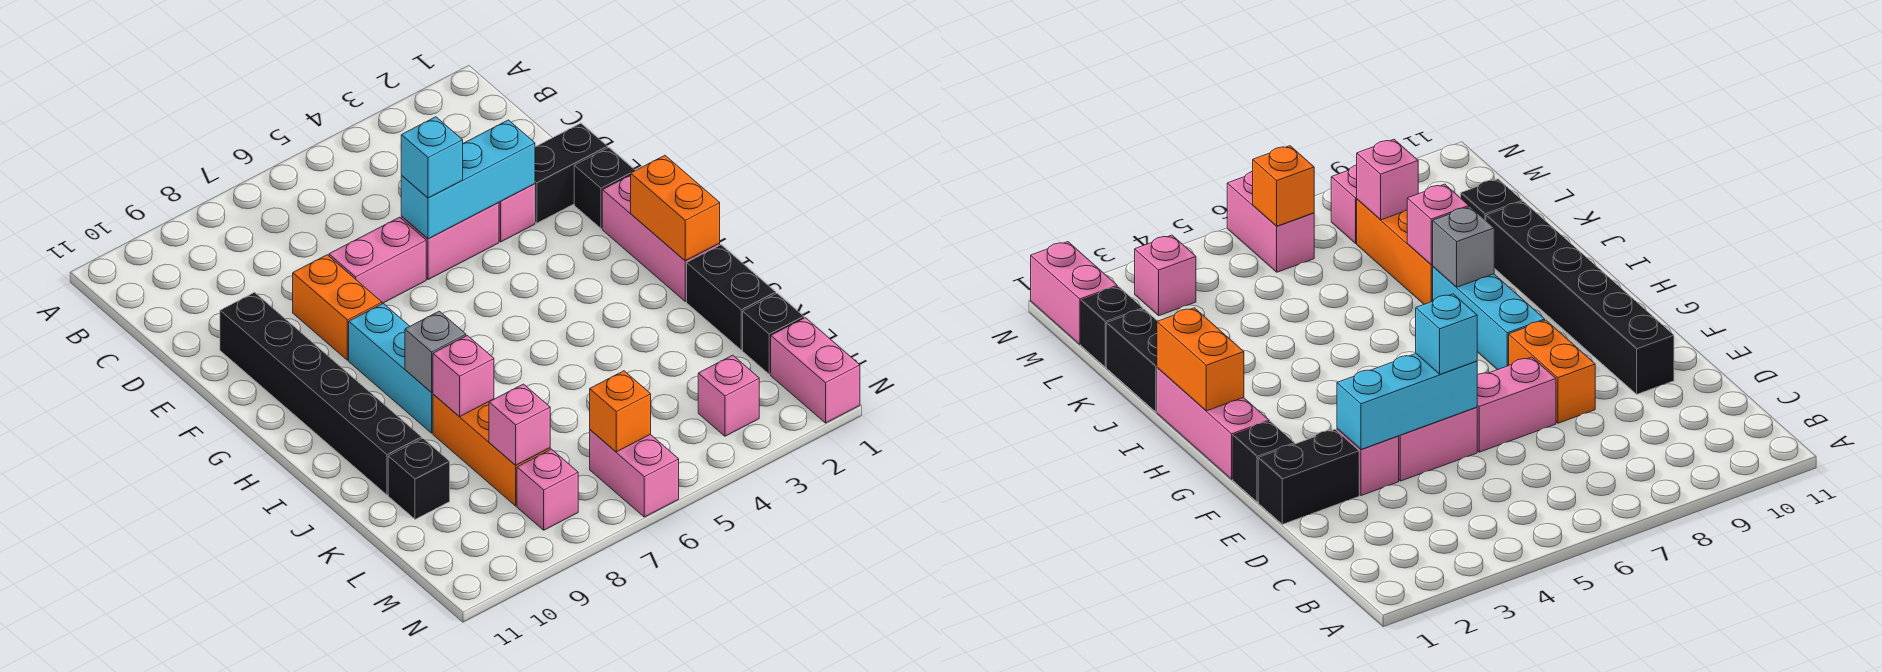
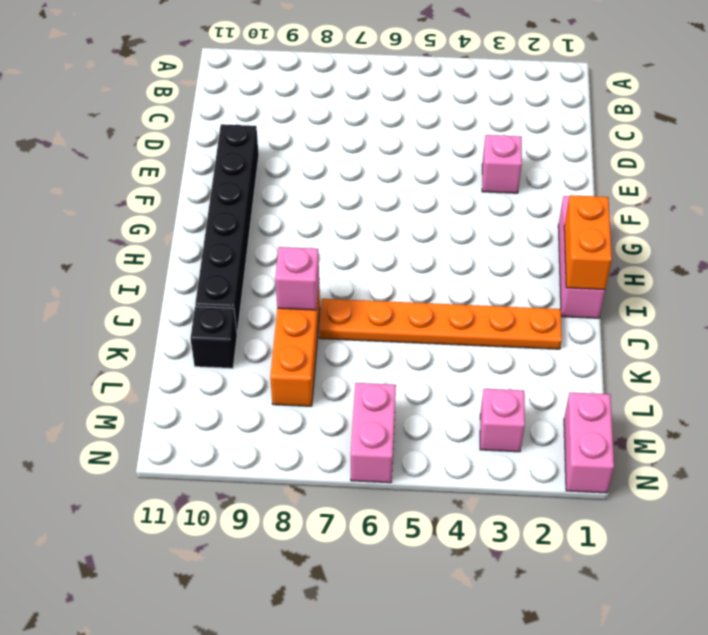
orange plate J2:J7 level 1 -> none
none -> black brick E1:E2 level 1
none -> pink brick E4:E5 level 1
none -> pink brick E6:E7 level 1

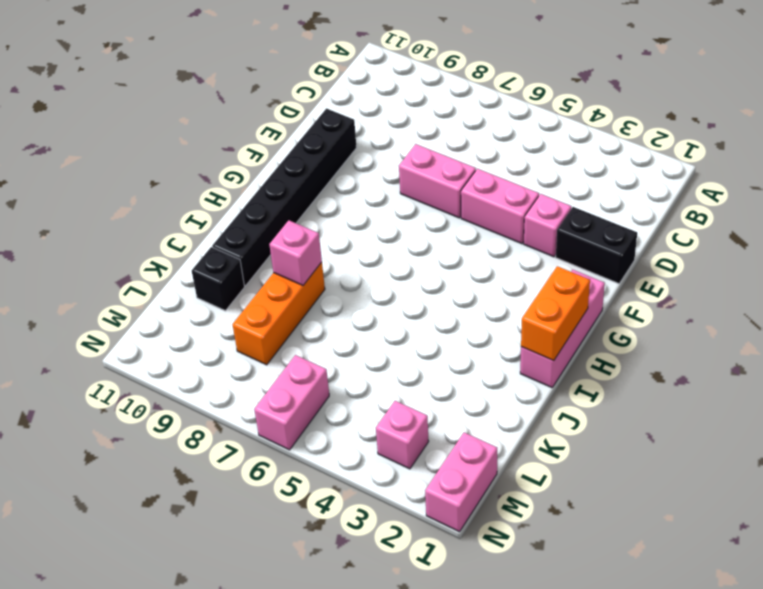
none -> orange brick E8:F8 level 1
none -> black brick F1 level 1
none -> cyan brick G8:I8 level 1

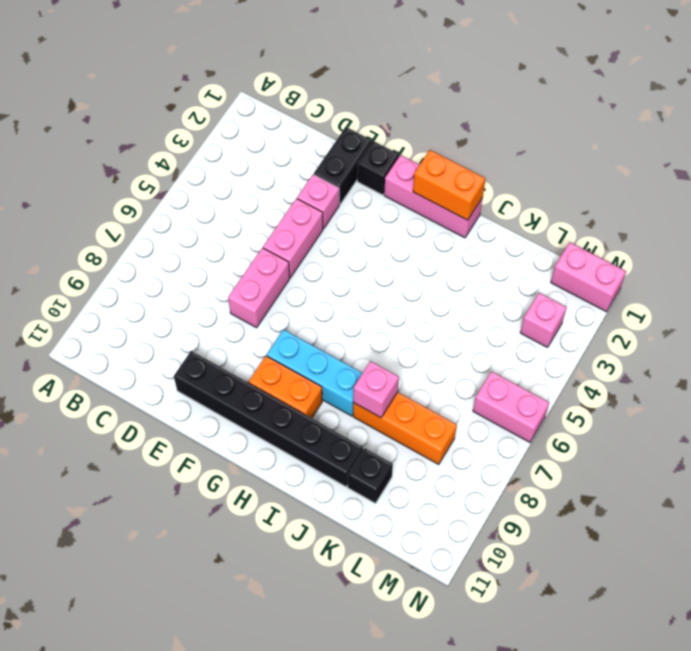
orange brick G9:H9 level 1 -> orange brick E8:F8 level 1
none -> black brick J1:K1 level 1
none -> black brick L1 level 1
none -> pink brick M8 level 1

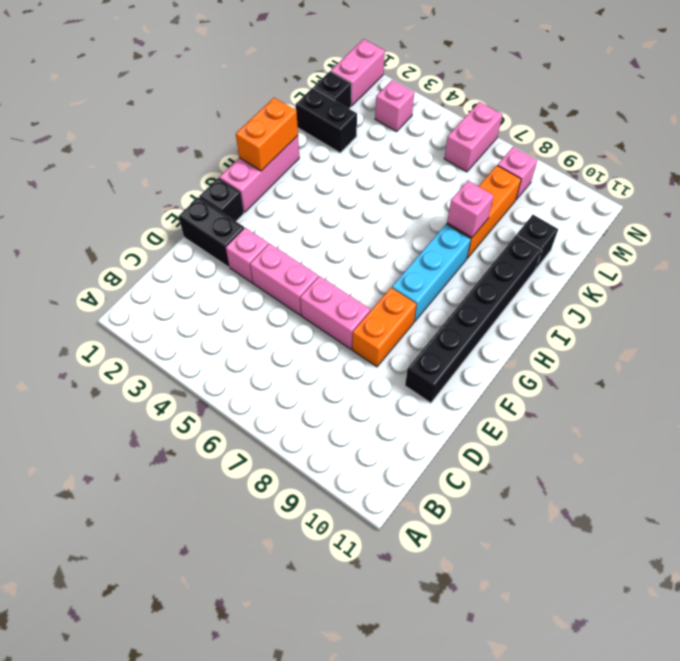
black brick K1:K2 level 1 -> black brick J1:K1 level 1
none -> cyan brick E3:E5 level 2
none -> grey brick I8 level 2
none -> pink brick L8 level 2

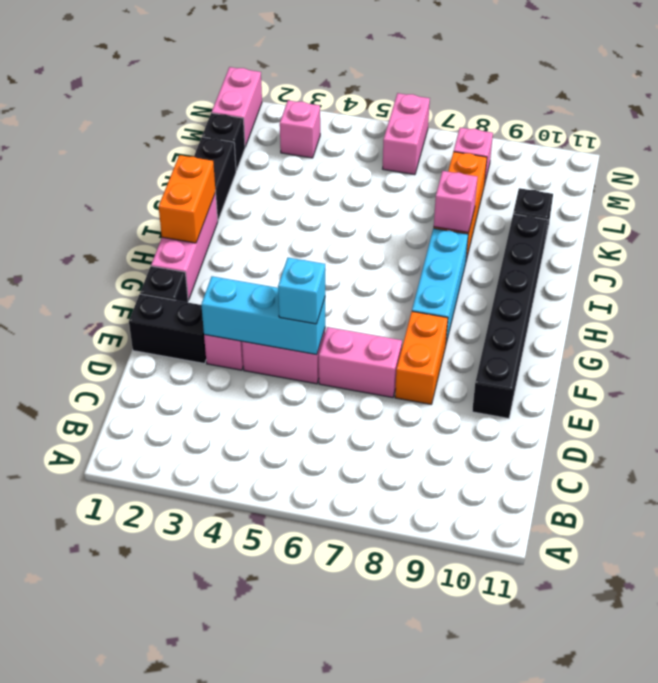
none -> grey brick I8 level 2
none -> pink brick L8 level 2
none -> orange brick M6 level 2

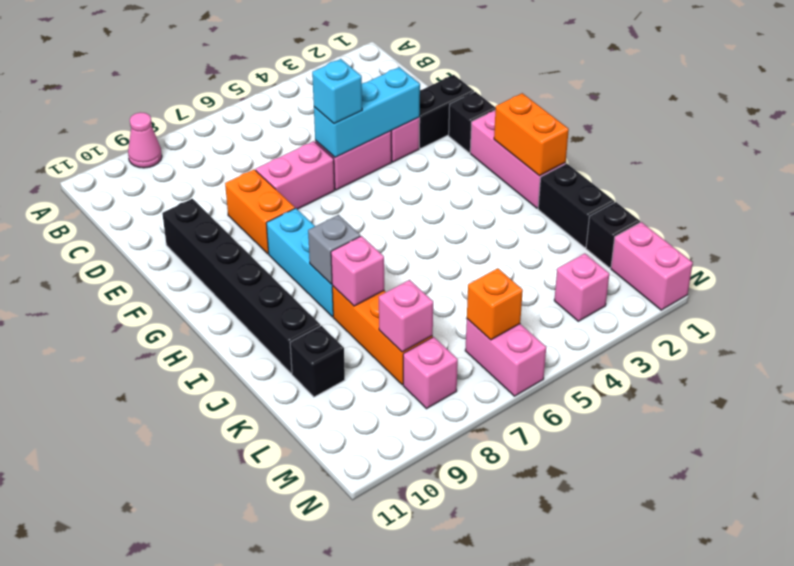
pink cone A9 level 1 -> none

